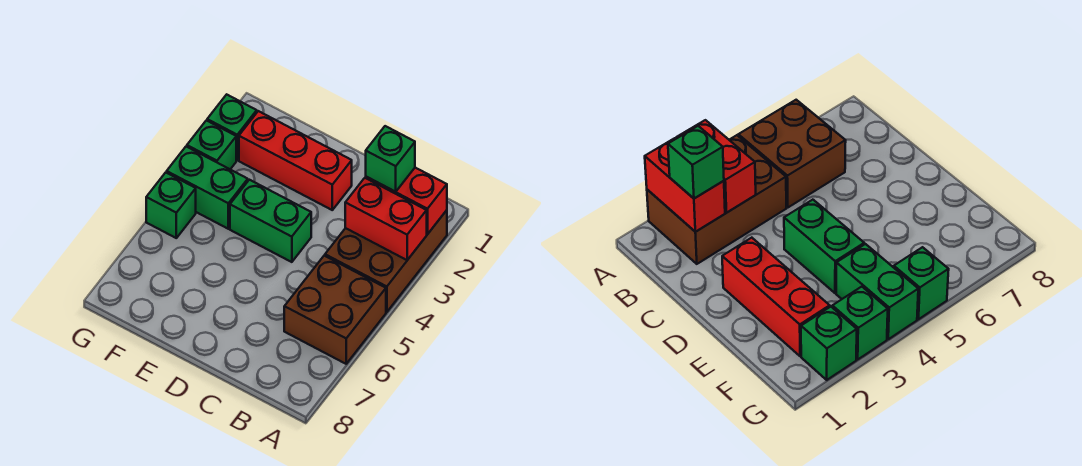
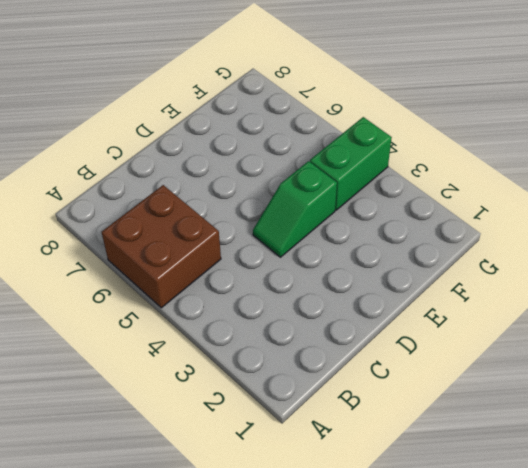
green slope D4:E4 level 1 top E -> green brick D4:E4 level 1
none -> brown brick A2:B4 level 1
none -> red brick D2:F2 level 1

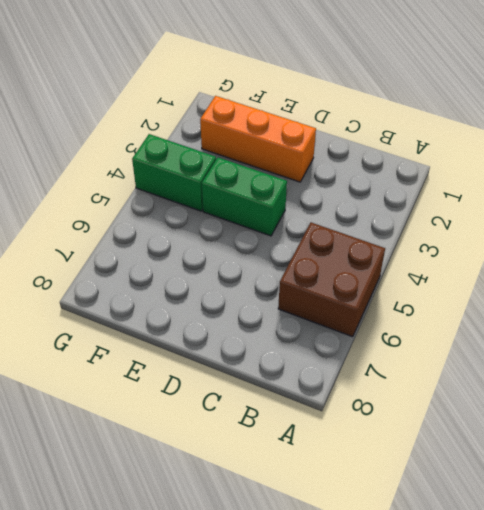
orange brick D2:F2 level 1 -> red brick D2:F2 level 1
none -> brown brick A2:B4 level 1
none -> green brick G2 level 1

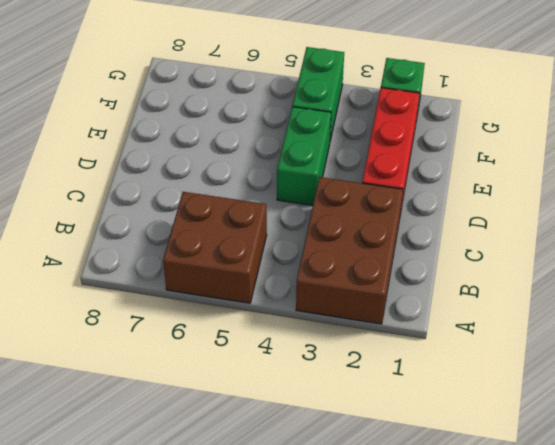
brown brick A2:C3 level 1 -> brown brick A2:B4 level 1
none -> green brick G3 level 1
none -> green brick G5 level 1

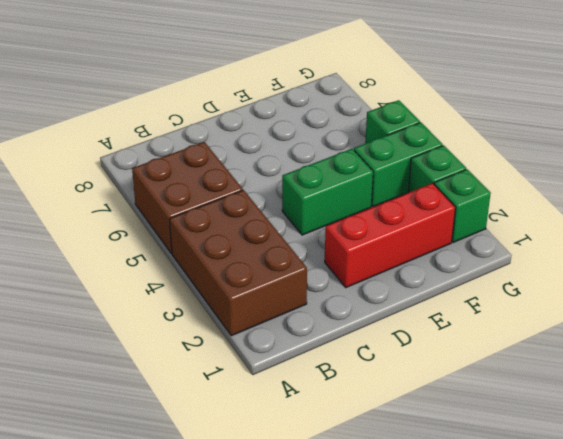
none -> red brick A2:B2 level 2
none -> red brick A3:B3 level 2

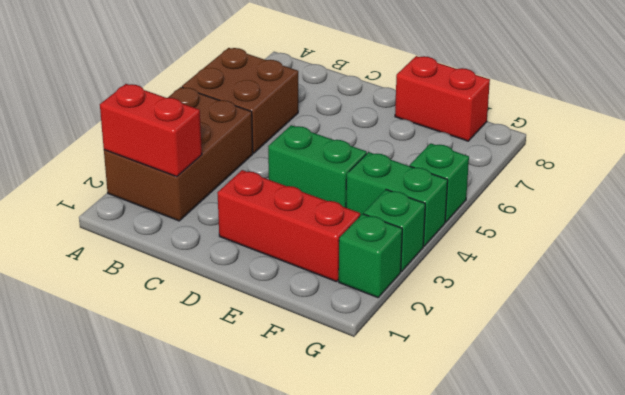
red brick E8:F8 level 1 -> red brick A3:B3 level 2
none -> green brick B2 level 3

